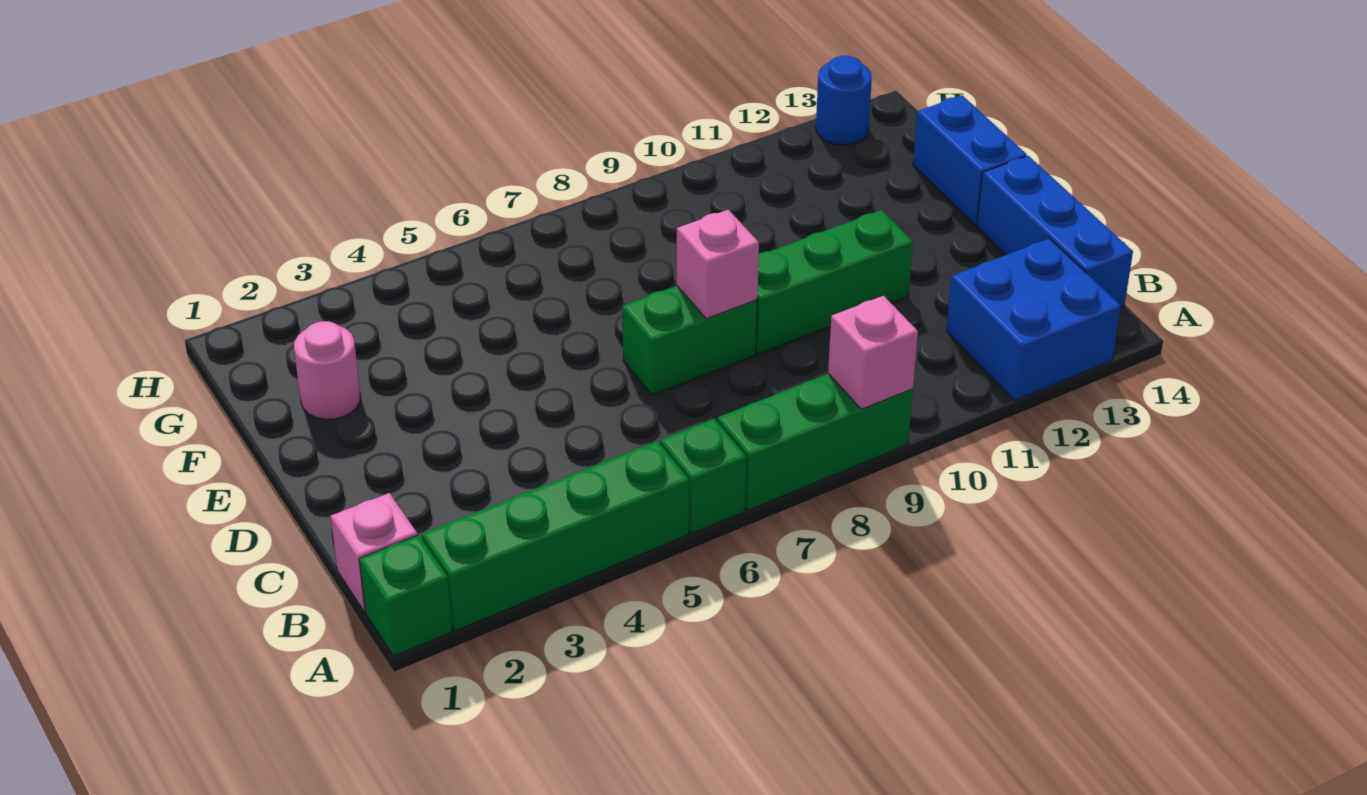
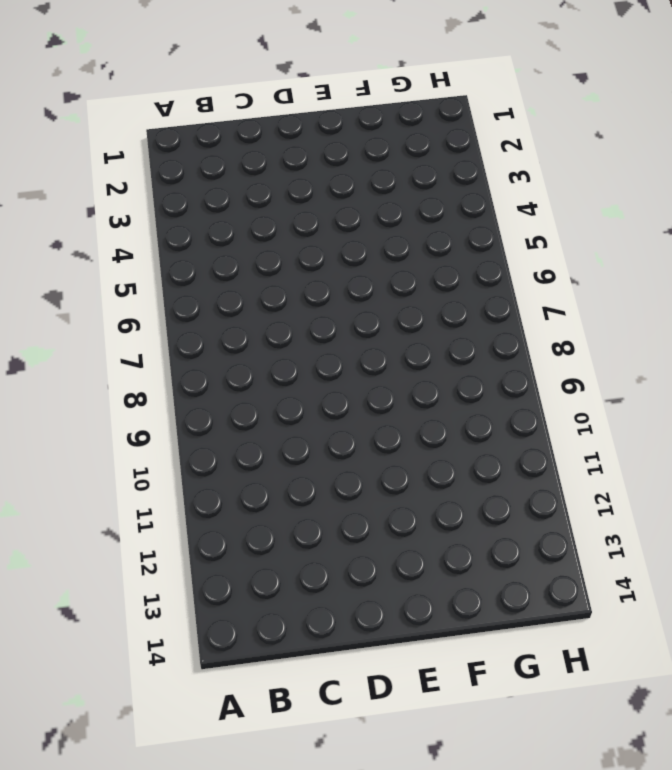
none -> green brick A1 level 1
none -> green brick A2:A5 level 1
none -> green brick A6 level 1

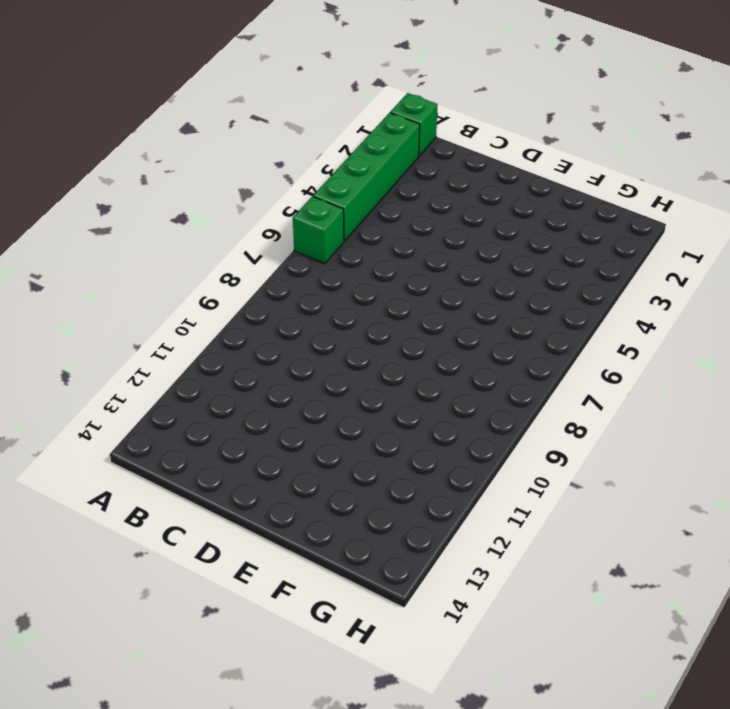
none -> green brick A7:A9 level 1
none -> blue brick A12:B13 level 1
none -> pink brick B1 level 1

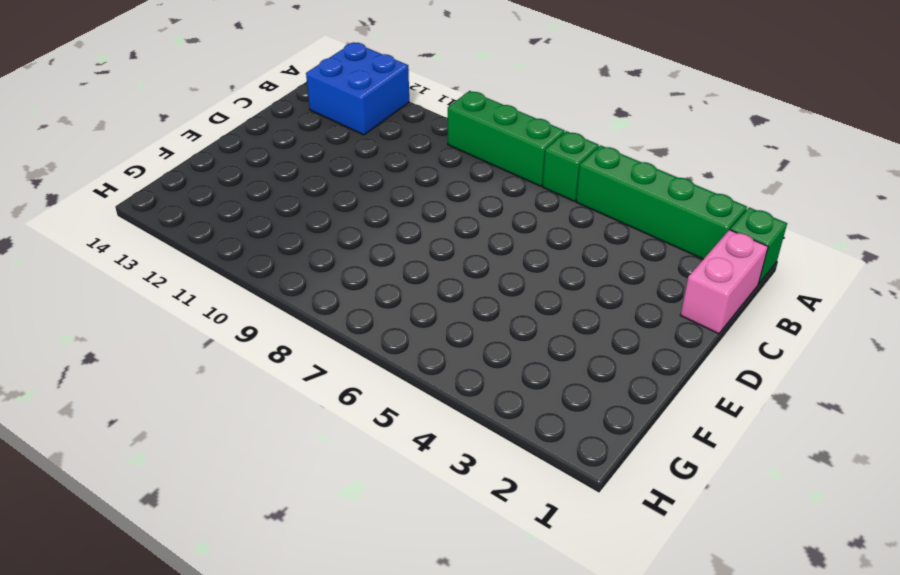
pink brick B1:C1 level 1 -> pink brick B1 level 1
none -> blue brick B14:D14 level 1
none -> green brick D7:D8 level 1
none -> green brick D9:D11 level 1

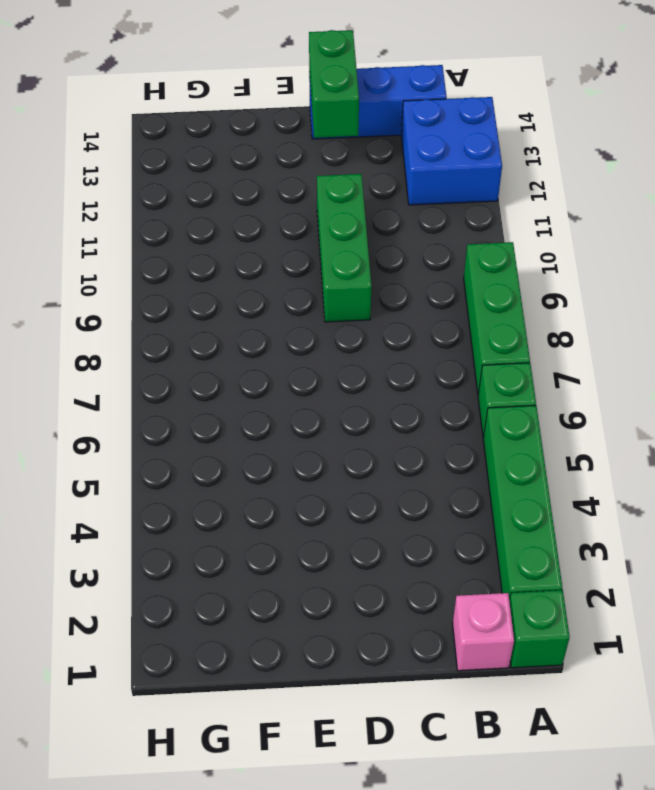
green brick D13:D14 level 2 -> green brick D7:D8 level 1
none -> blue brick E14:F14 level 1
none -> pink round brick F2 level 1
none -> blue round brick H13 level 1

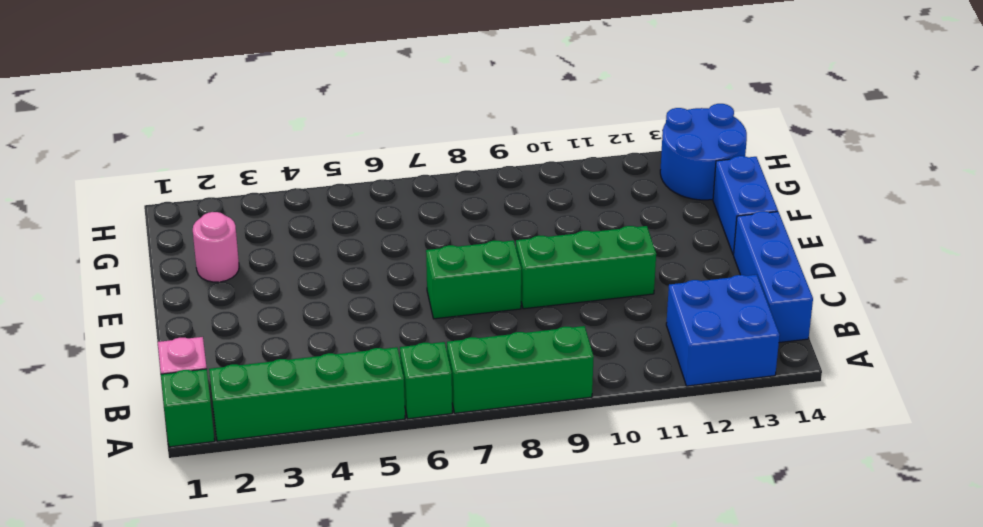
blue round brick G13:H14 level 1 -> blue round brick H13 level 1
none -> pink brick A9 level 2
none -> pink brick D8 level 2

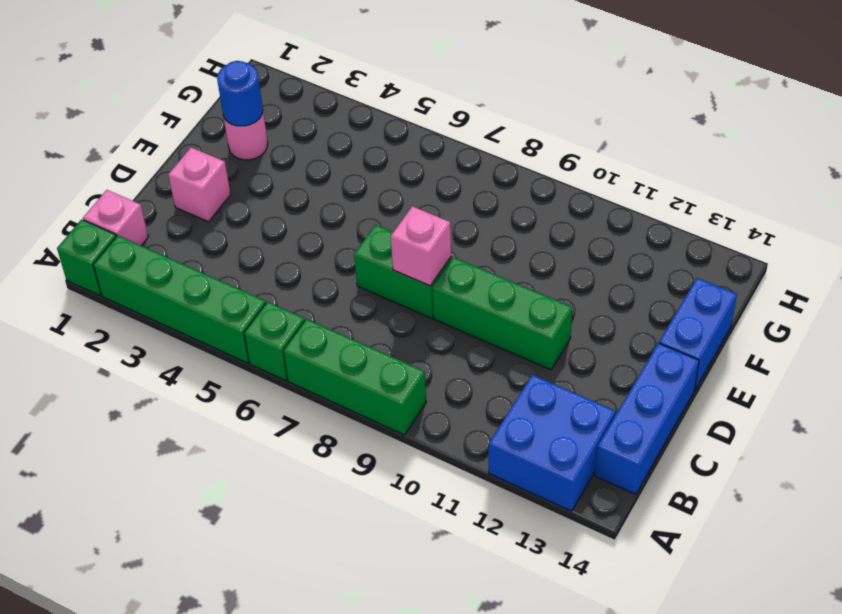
pink brick D2 level 1 -> pink brick A9 level 2
blue round brick F2 level 2 -> blue round brick H13 level 1

